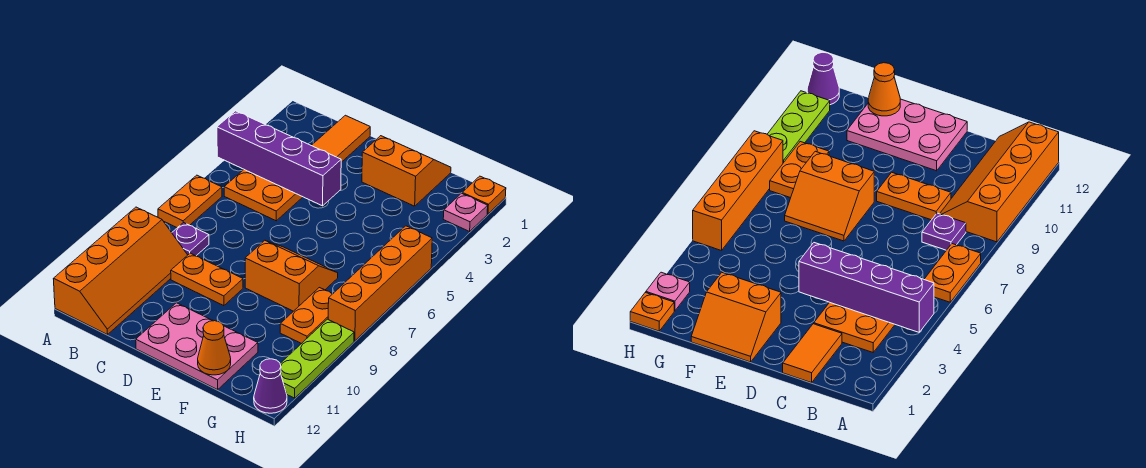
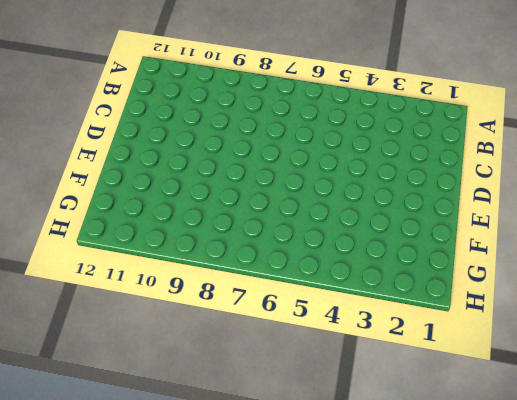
none -> orange plate A6:A7 level 1
none -> orange slope A9:B12 level 1 top A
none -> orange plate B3:C5 level 1

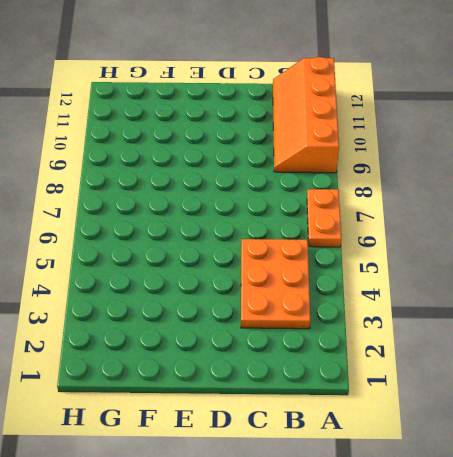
none -> purple plate B8 level 1
none -> orange tile C1:C2 level 1
none -> orange plate C9:D9 level 1

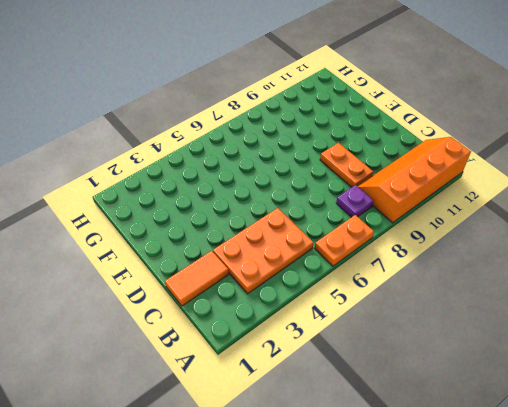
none -> pink plate D11:F12 level 1
none -> orange slope E1:F2 level 1 top 2
none -> orange slope E7:F8 level 1 top 8

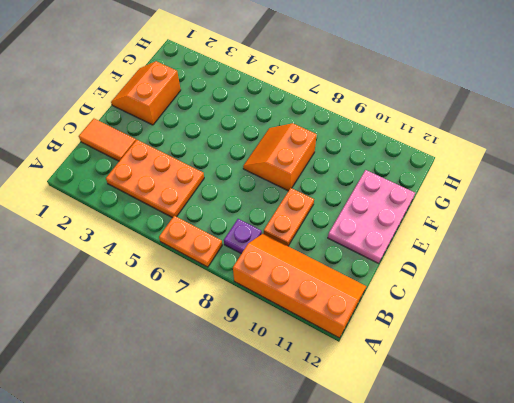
none -> orange plate G8:G9 level 1
none -> orange plate H1 level 1
none -> pink plate H2 level 1

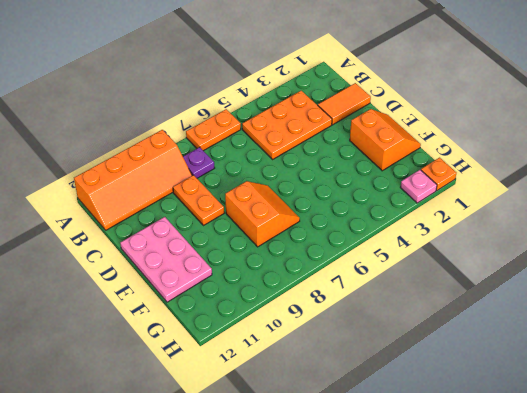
none -> orange plate G8:G9 level 1
none -> orange brick H5:H8 level 1
none -> lime plate H9:H11 level 1

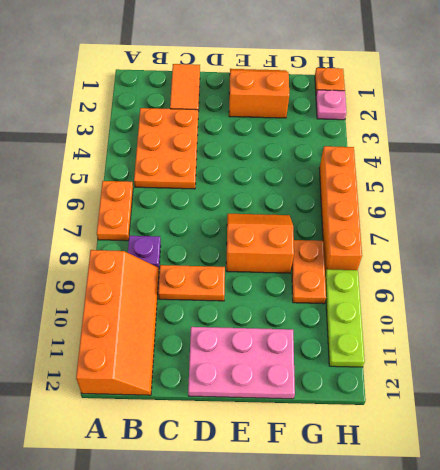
none -> purple cone H12 level 1
none -> purple brick A4:D4 level 2
none -> orange cone F12 level 2

